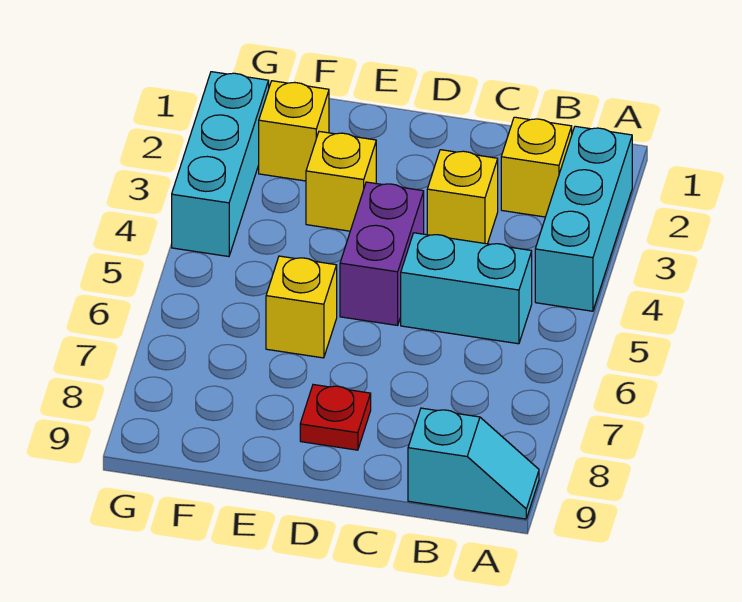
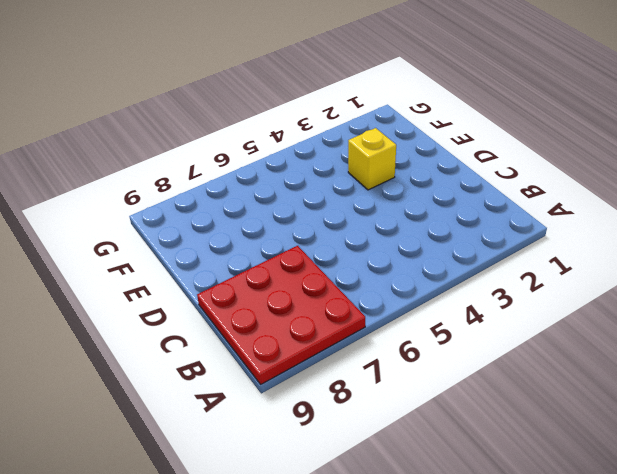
red plate A7:C9 level 1 -> cyan slope A9:B9 level 1 top B
none -> cyan brick A2:A4 level 1
none -> yellow brick B2 level 1

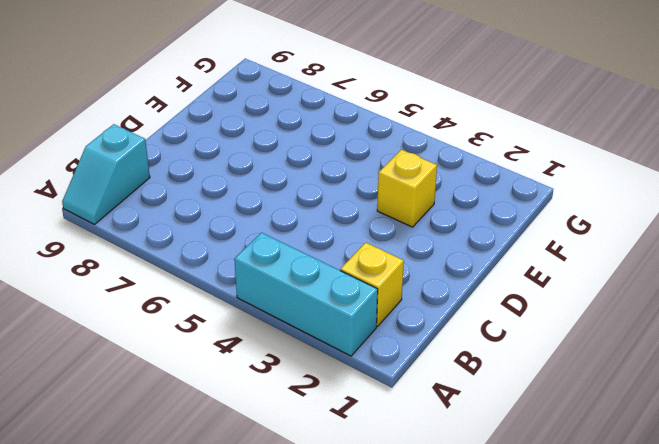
none -> cyan brick B5:C5 level 1
none -> yellow brick C3 level 1

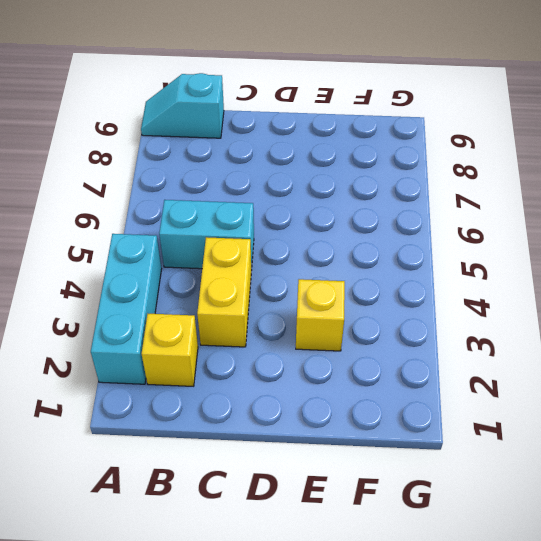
yellow brick C3:C4 level 1 -> yellow brick C3 level 1
none -> purple brick D4:D5 level 1
none -> red plate D8 level 1

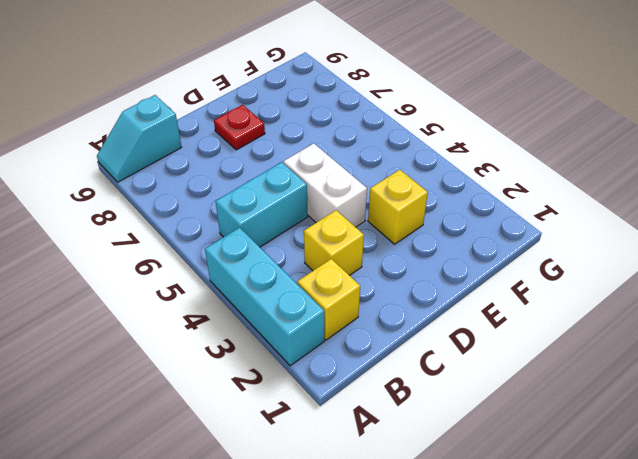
white brick D4:D5 level 1 -> purple brick D4:D5 level 1
none -> yellow brick E6 level 1
none -> yellow brick F2 level 1

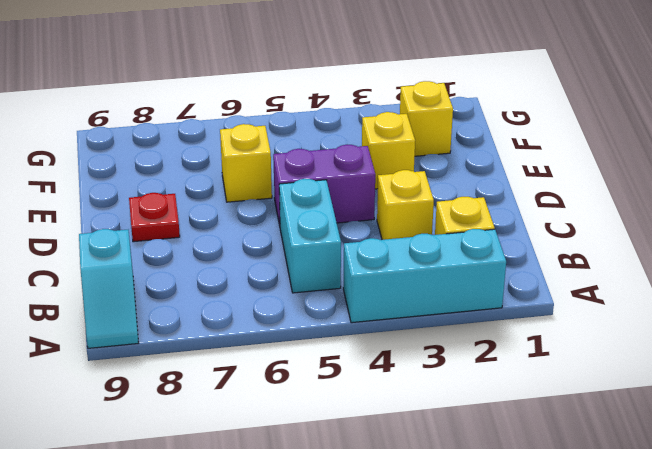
none -> cyan brick G2:G4 level 1

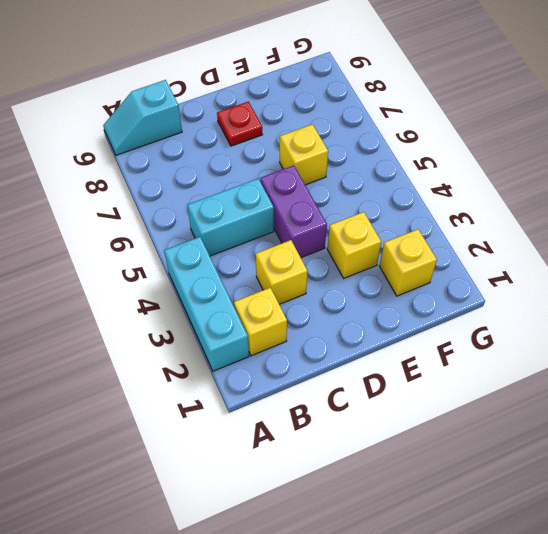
none -> cyan brick G2:G4 level 1

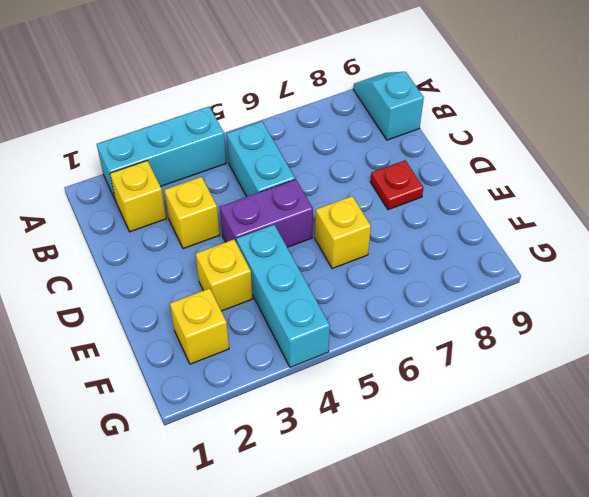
cyan brick E4:G4 level 1 -> cyan brick G2:G4 level 1

